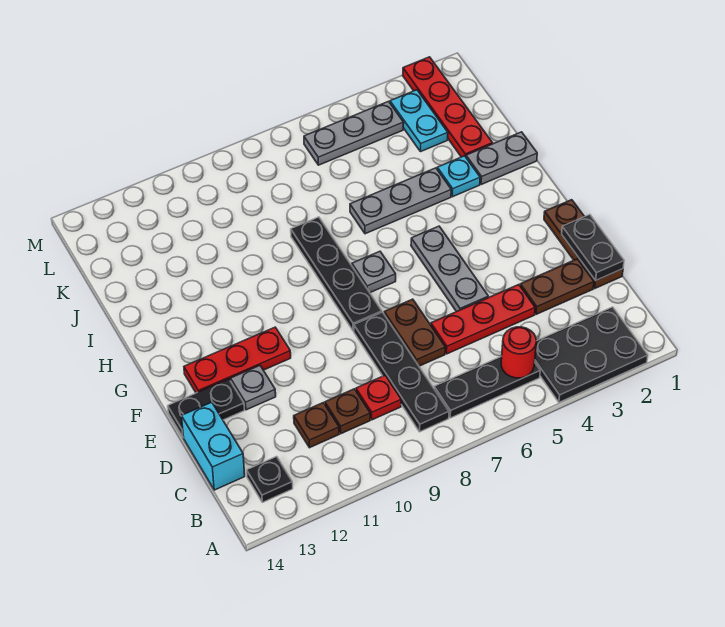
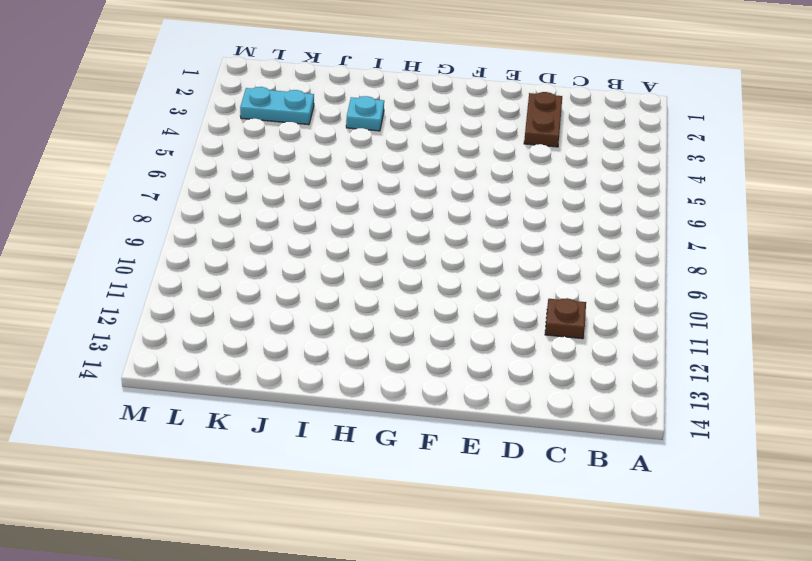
none -> black plate A2:B4 level 1
none -> black plate B5:B7 level 1
none -> black plate B8:E8 level 1

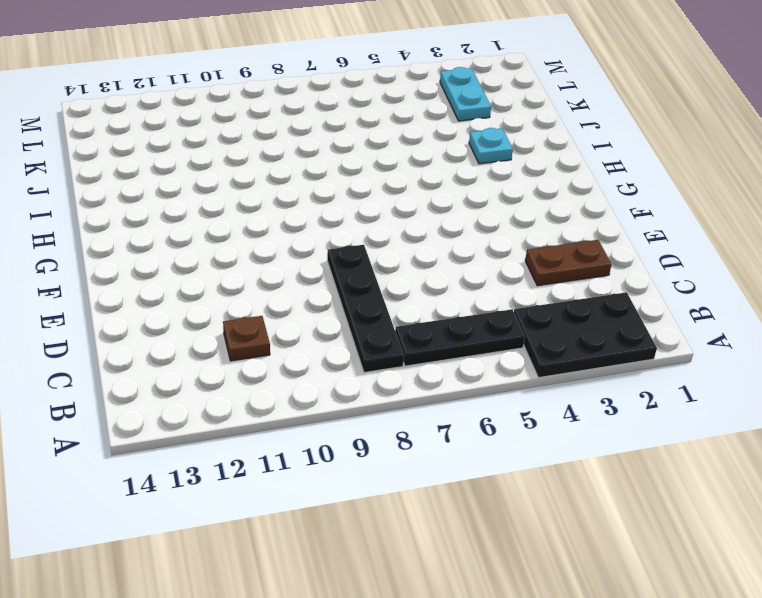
none -> black plate B13 level 1
none -> red plate C9 level 1
none -> brown plate C10 level 1

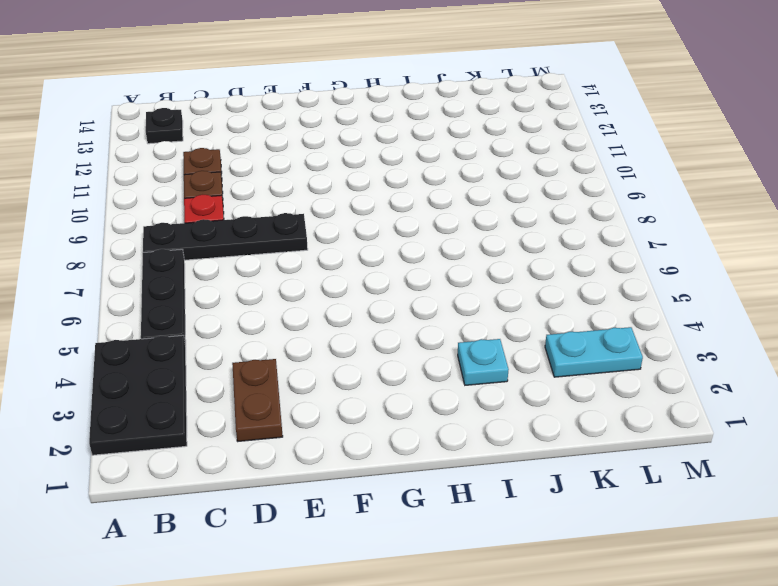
none -> cyan brick C14:D14 level 1
none -> brown plate D1:F1 level 1
none -> red plate D4:D6 level 1

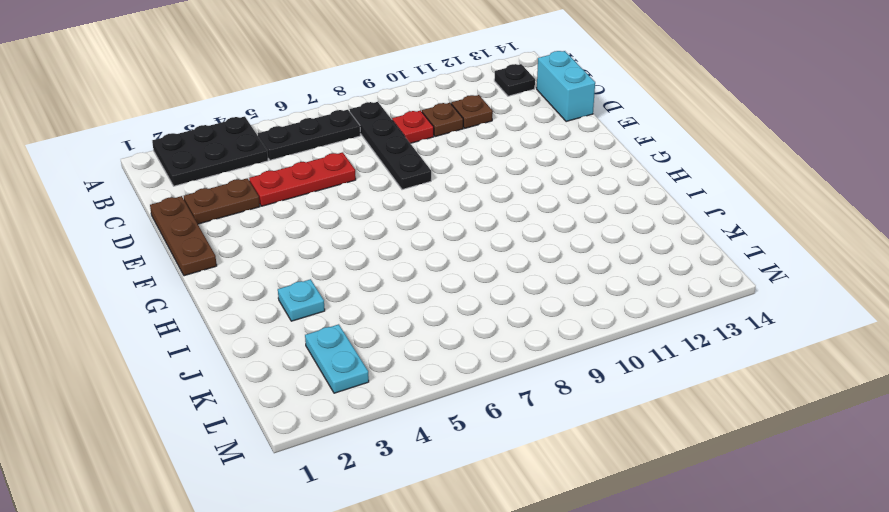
none -> brown plate D7:E7 level 1
none -> grey plate E5:G5 level 1
none -> grey plate E12 level 1

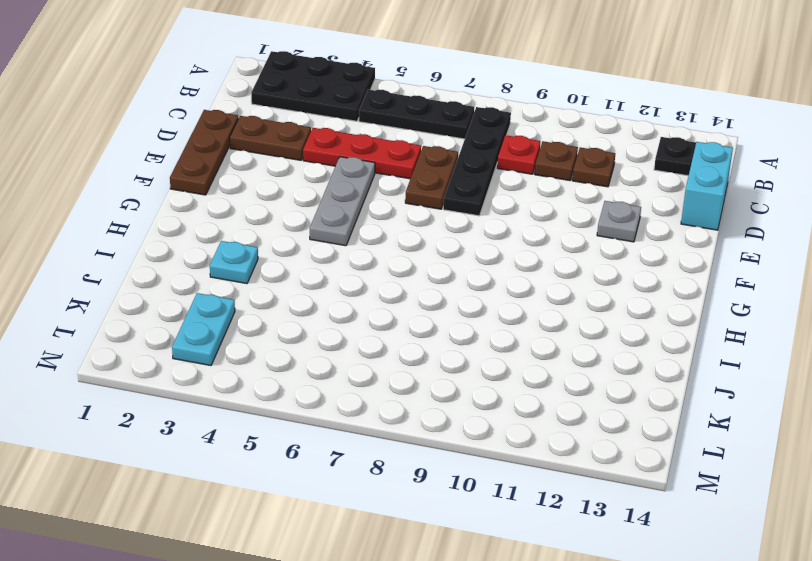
none -> black plate E13:E14 level 1
none -> black plate F8:I8 level 1
none -> red plate F11:F13 level 1

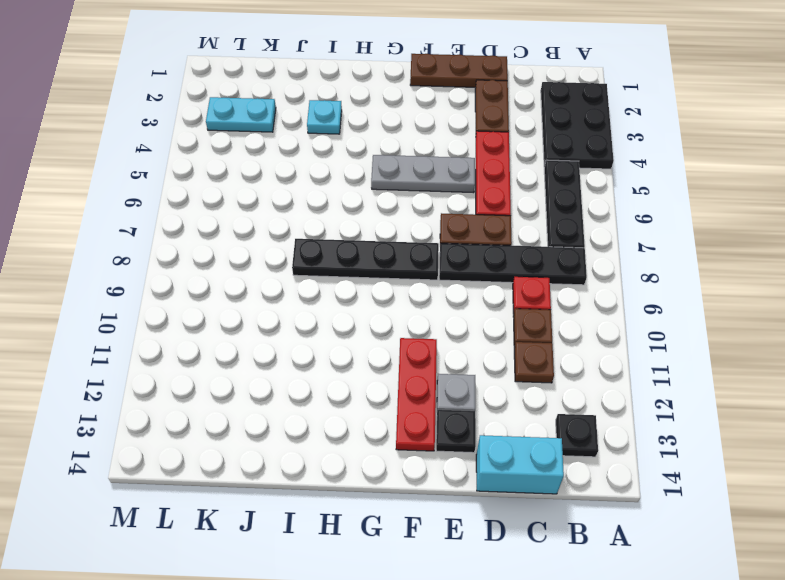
black plate E13 level 1 -> black plate E13:E14 level 1
none -> grey plate G7 level 1
none -> grey plate I1:I2 level 1
none -> grey plate I4:I6 level 1

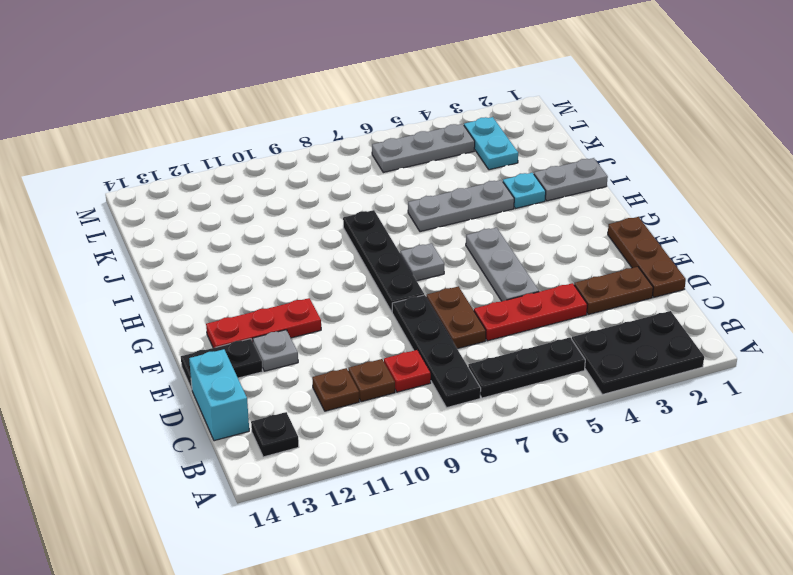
none -> red plate J2:M2 level 1
none -> red round brick B5 level 2
none -> black plate D1:E1 level 2

